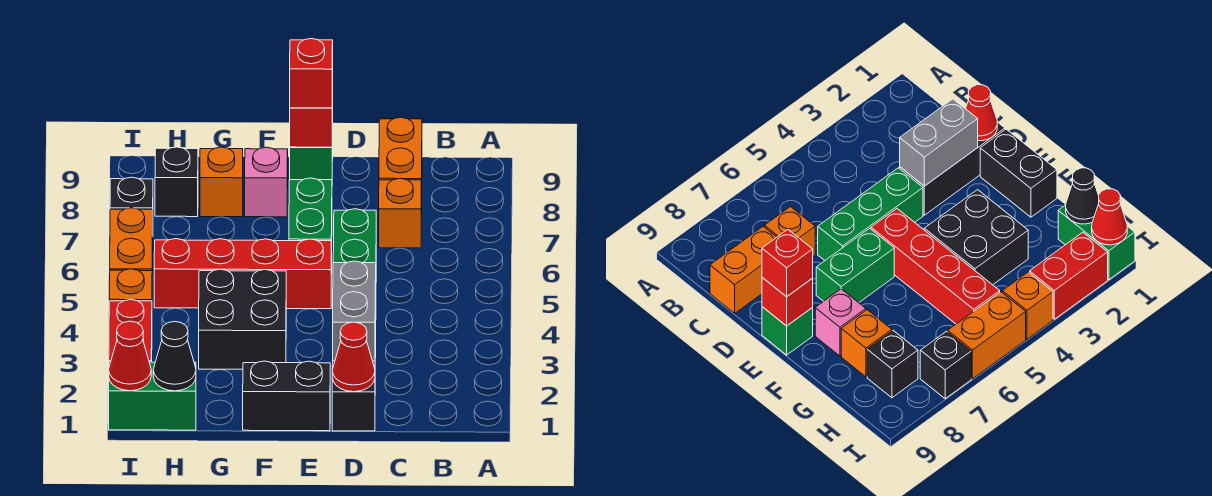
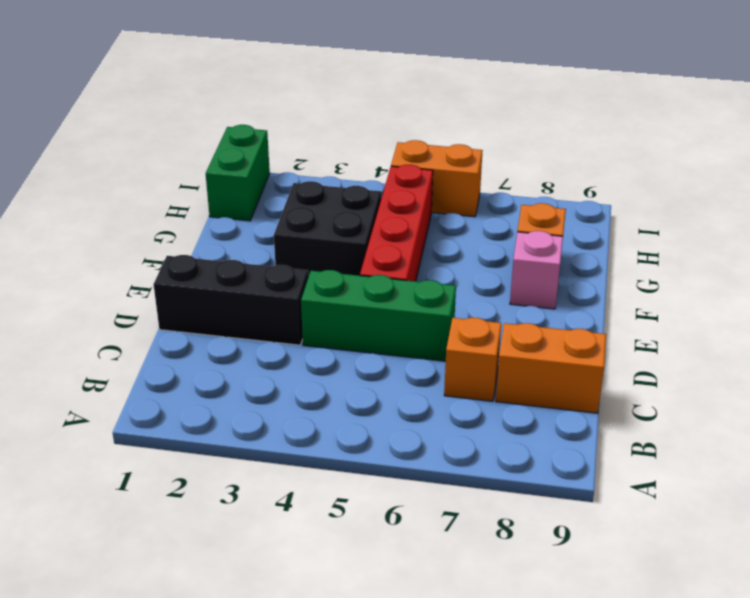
none -> black brick E1:F1 level 1
none -> green brick E6:E7 level 1
none -> green brick E9 level 1

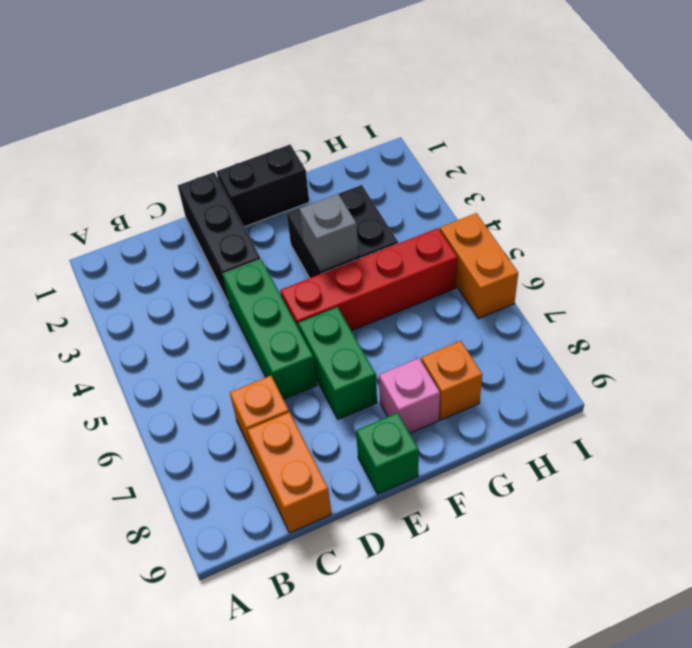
grey brick F4 level 2 -> none
none -> green brick H1:I1 level 1
none -> black brick H8 level 1
none -> red brick I2:I3 level 1

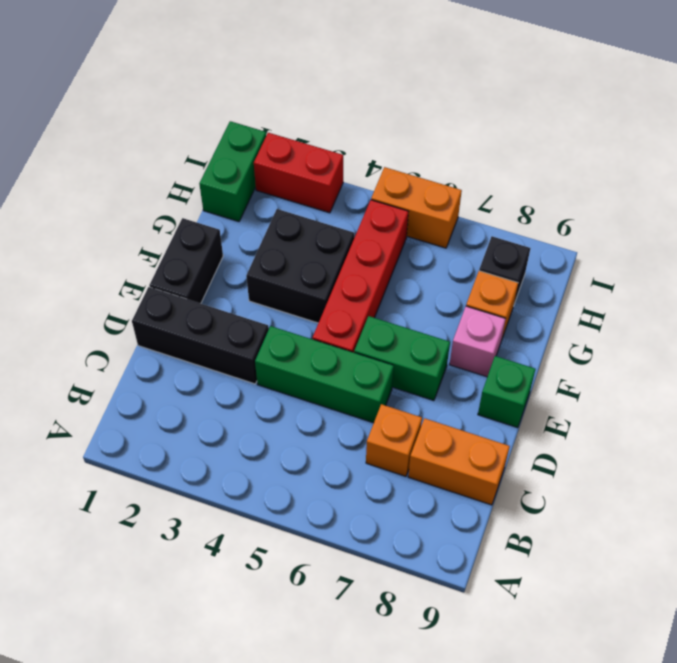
none -> orange brick I4 level 1
none -> black brick I7 level 1
none -> red cone D1 level 2

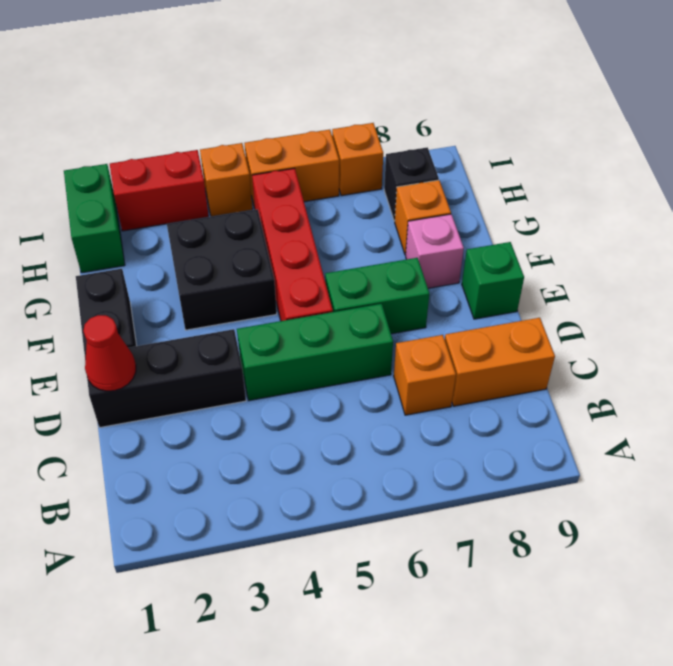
orange brick I7 level 1 -> black brick I7 level 1
none -> grey brick D2:D3 level 2
none -> red brick E9 level 2
none -> black cone H1 level 2

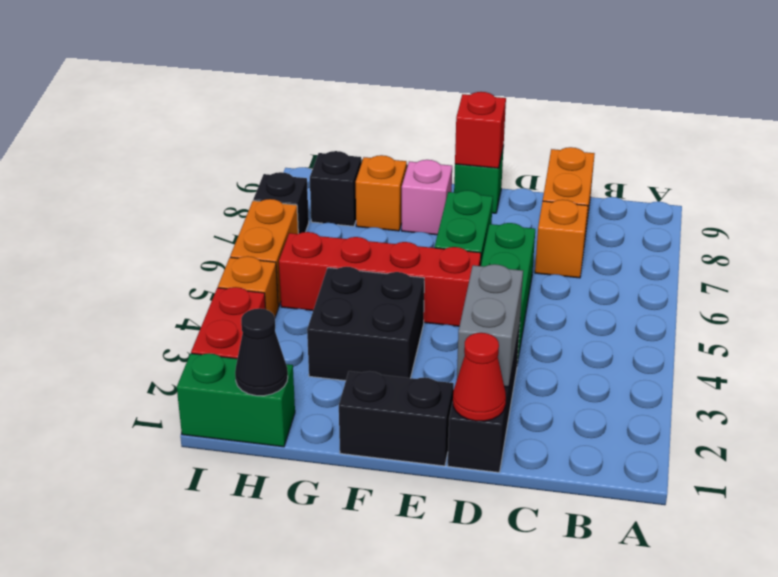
none -> red cone I1 level 2
none -> red brick E9 level 3

